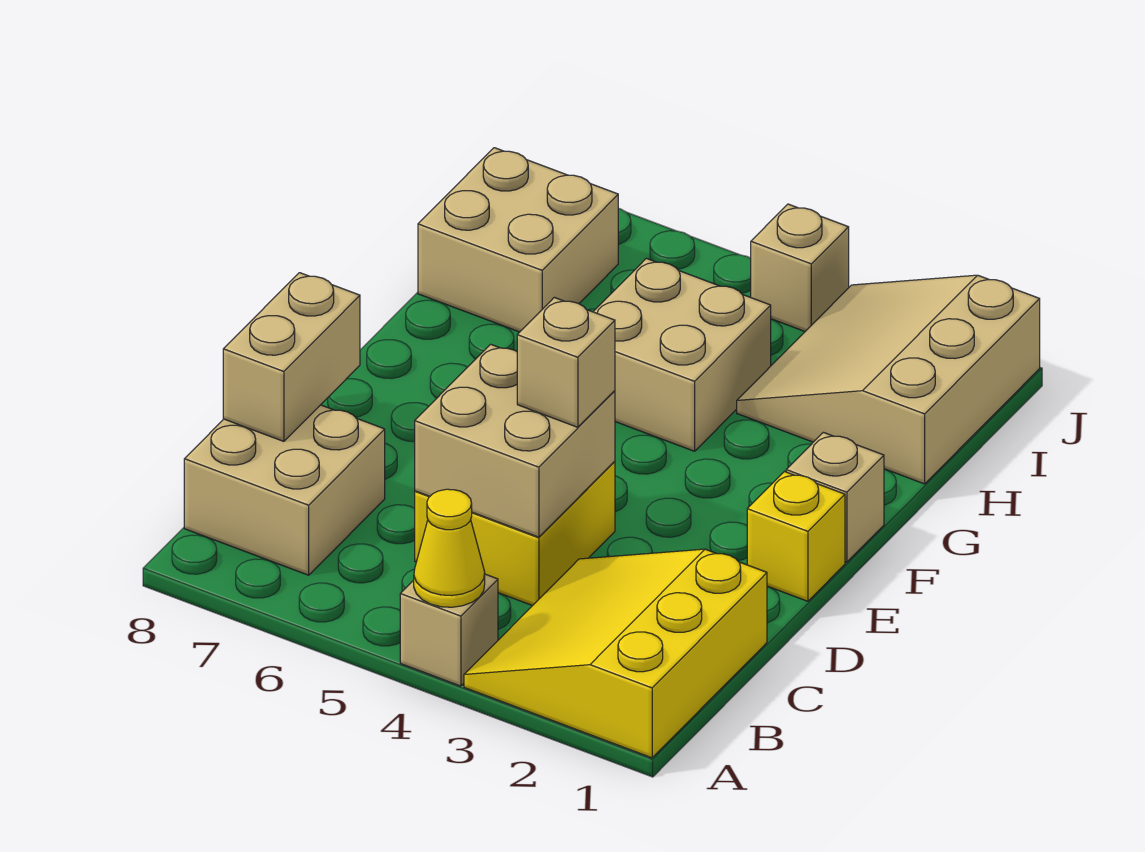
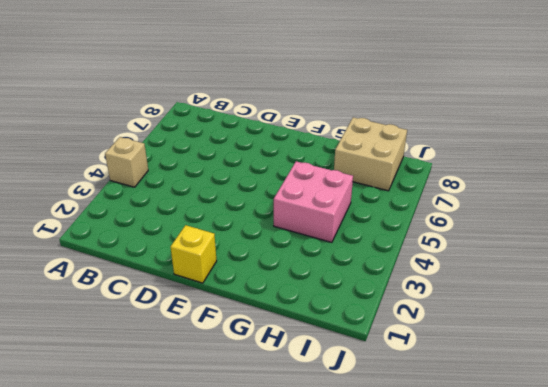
pink brick G4:H5 level 1 -> tan brick G4:H5 level 1
none -> yellow slope A1:C3 level 1 top 1
none -> tan brick B7:C8 level 1
none -> yellow brick C4:D5 level 1

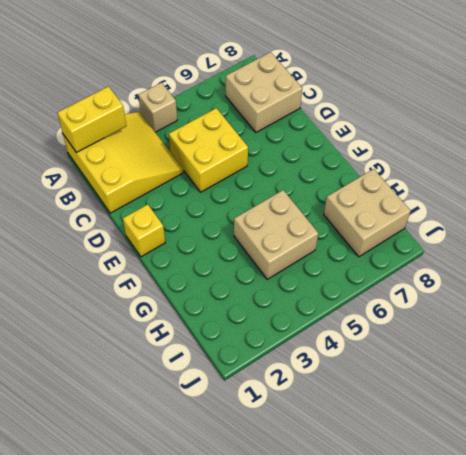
yellow brick A1:A2 level 2 -> none
none -> tan brick F1 level 1
none -> tan slope H1:J3 level 1 top 1
none -> tan brick J4 level 1

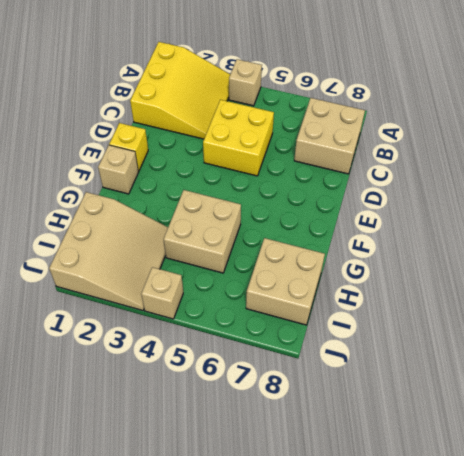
none -> yellow cone A4 level 2
none -> tan brick C4:D5 level 2
none -> tan brick C8:D8 level 2

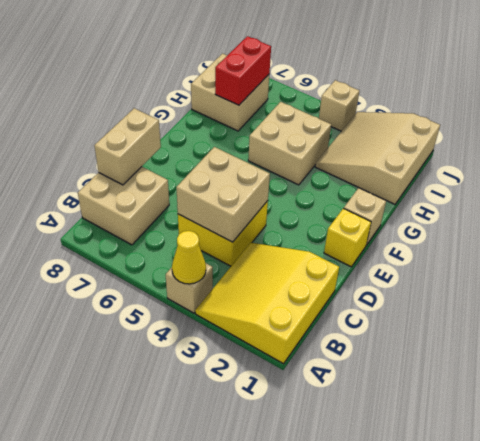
red brick H7:I7 level 2 -> none
none -> tan brick D4 level 3

